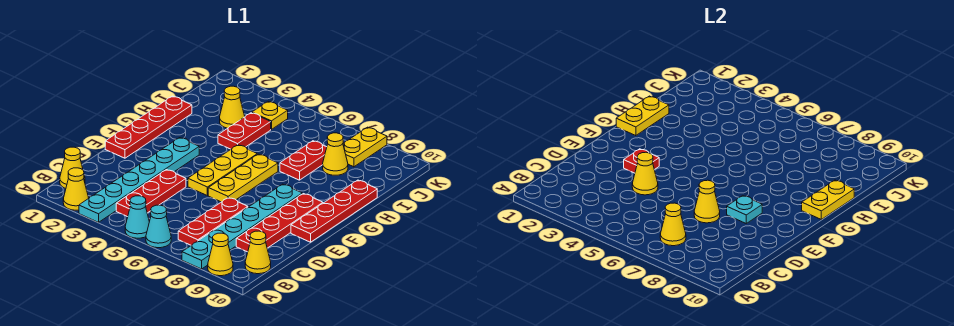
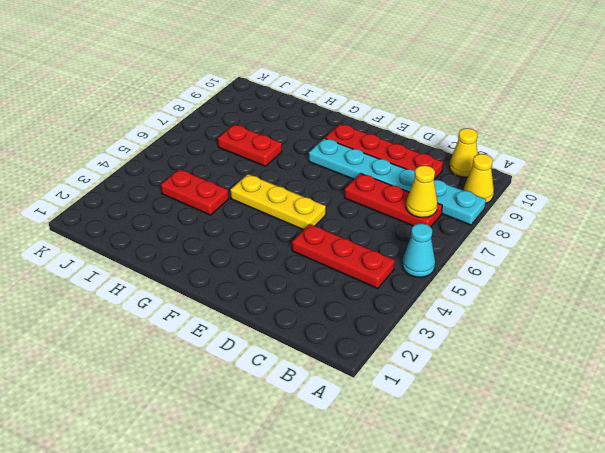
none -> yellow cone A2 level 1
none -> cyan plate A3:F3 level 1
none -> cyan cone A6 level 1

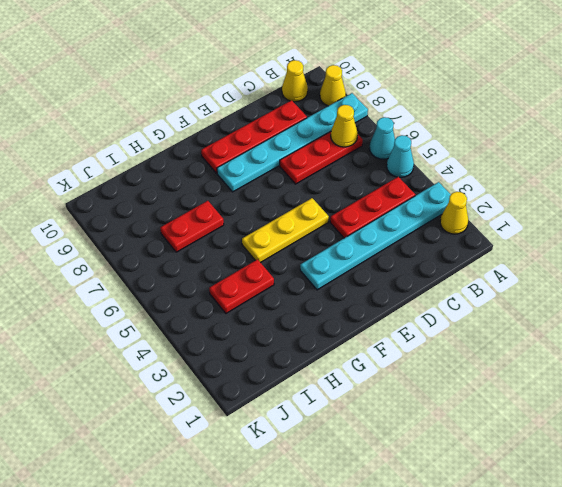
none -> yellow cone B1 level 1
none -> red plate E1:H1 level 1
none -> yellow plate E6:G6 level 1

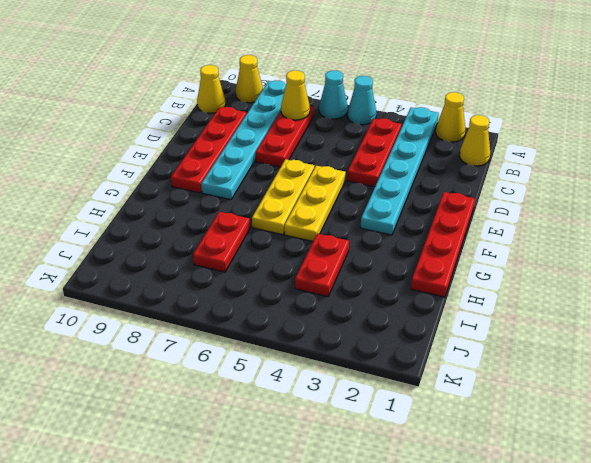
none -> red plate E10:H10 level 1
none -> yellow cone I3 level 1
none -> yellow cone I8 level 1

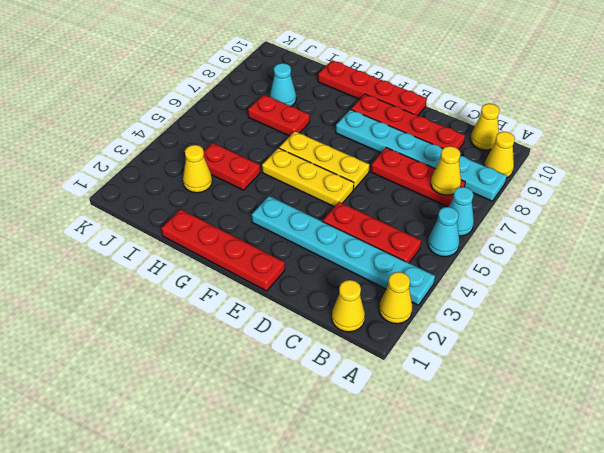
cyan cone I8 level 1 -> yellow cone I8 level 1
none -> yellow plate J4 level 1
none -> yellow plate J8:K8 level 1
none -> yellow cone D4 level 2

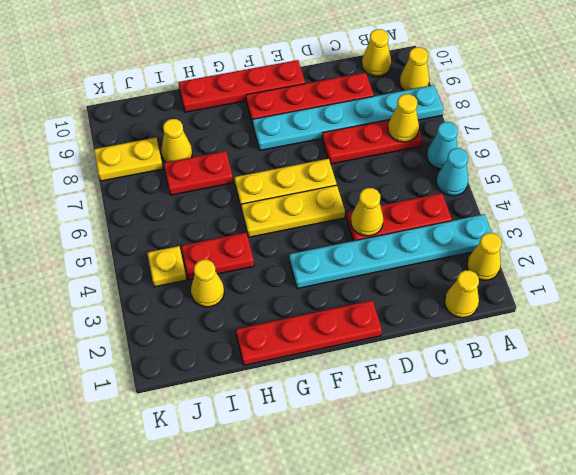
none -> yellow cone D7 level 2
none -> red plate E3 level 2
none -> cyan plate E8 level 2

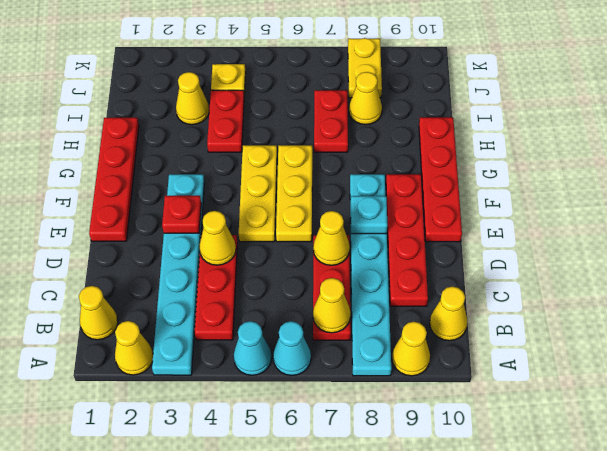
none -> yellow plate G1:H1 level 2
none -> yellow plate G10:H10 level 2

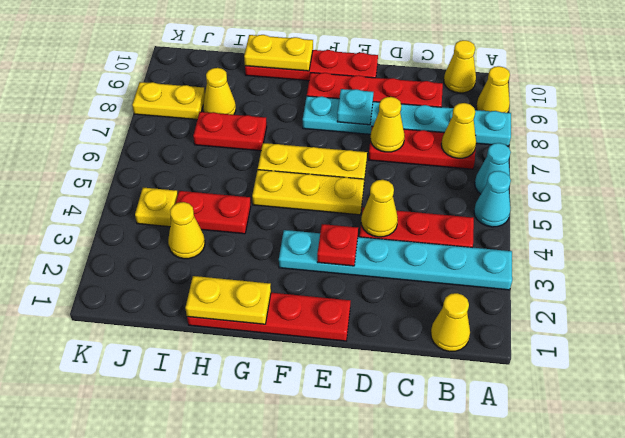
none -> yellow cone A2 level 1

